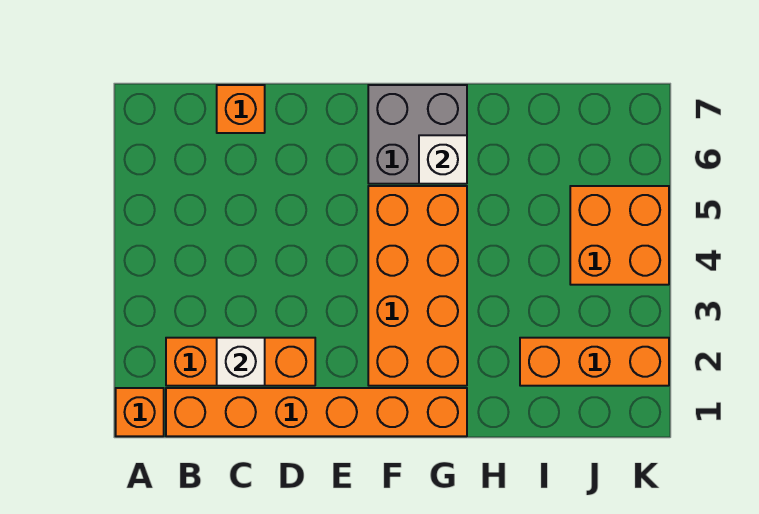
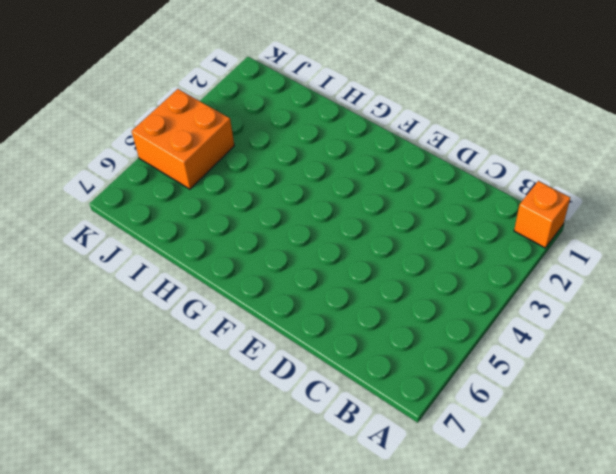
none -> orange brick B1:G1 level 1
none -> orange brick B2:D2 level 1

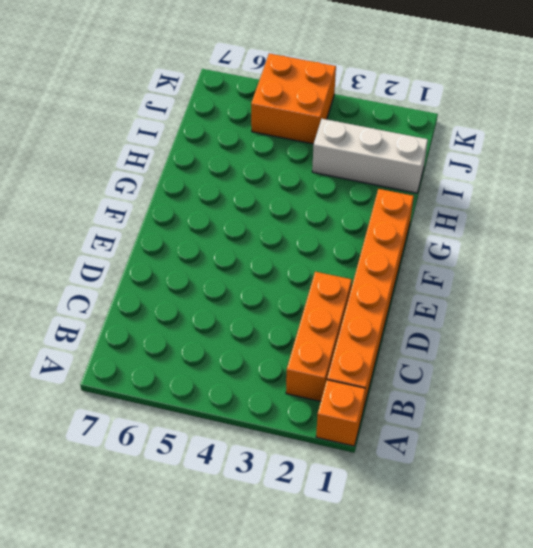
white brick I1:I3 level 1 -> orange brick I2:K2 level 1
none -> orange brick C7 level 1
none -> orange brick F2:G5 level 1

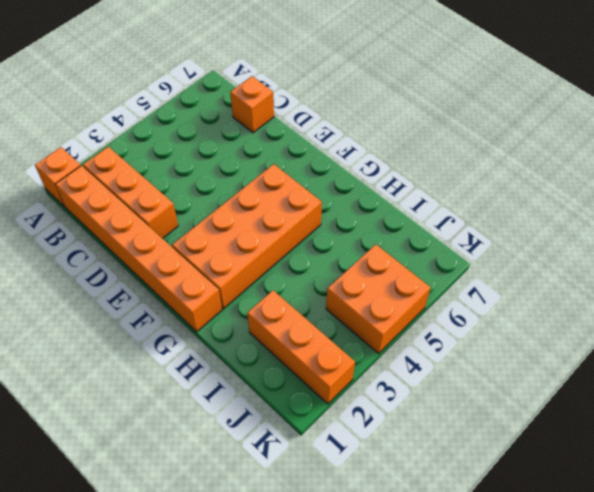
none -> grey brick F6:G7 level 1
none -> white brick C2 level 2

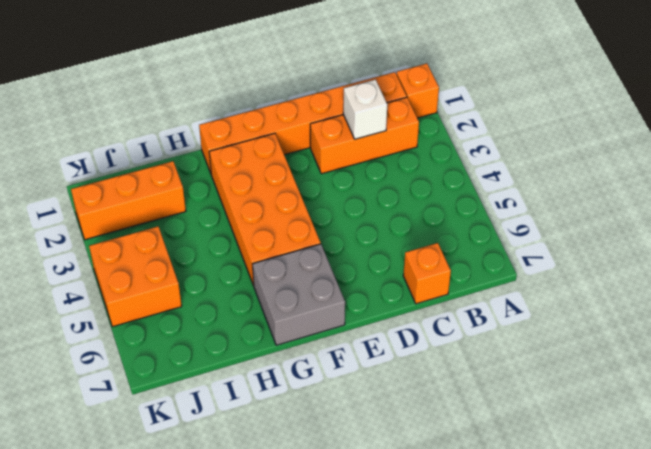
none -> white brick G6 level 2

